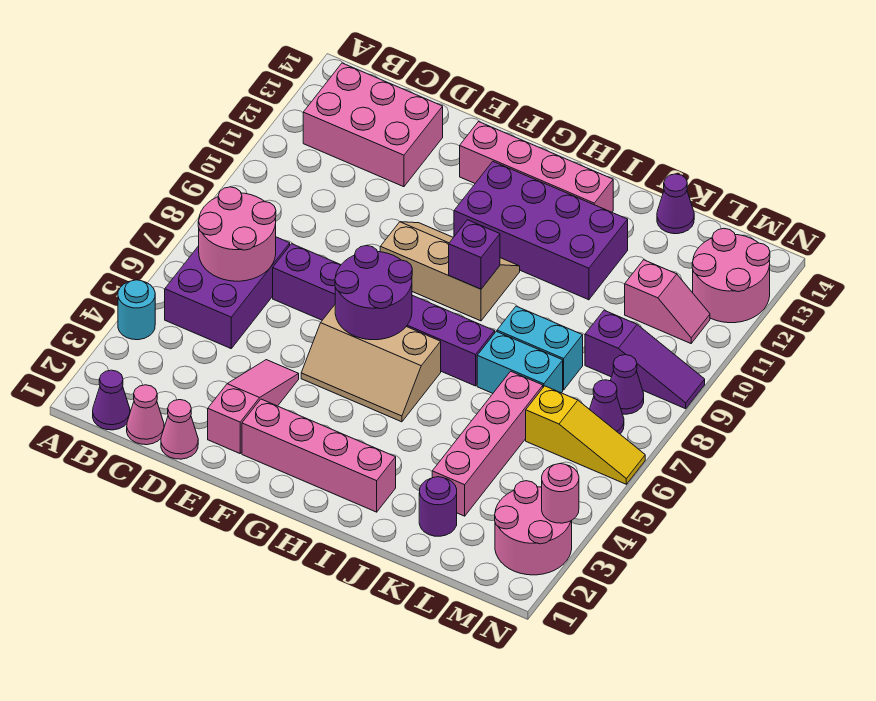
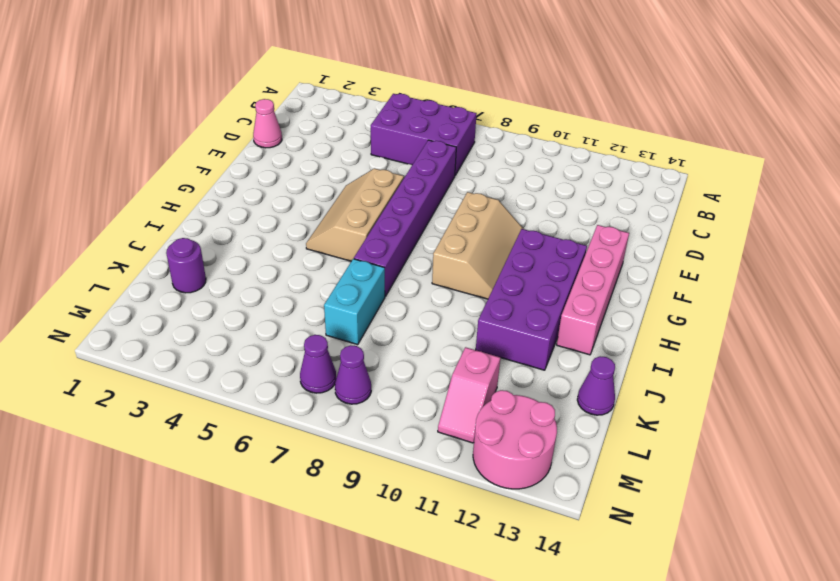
none -> cyan round brick A4 level 1
none -> purple cone B1 level 1
none -> pink brick B12:D13 level 1

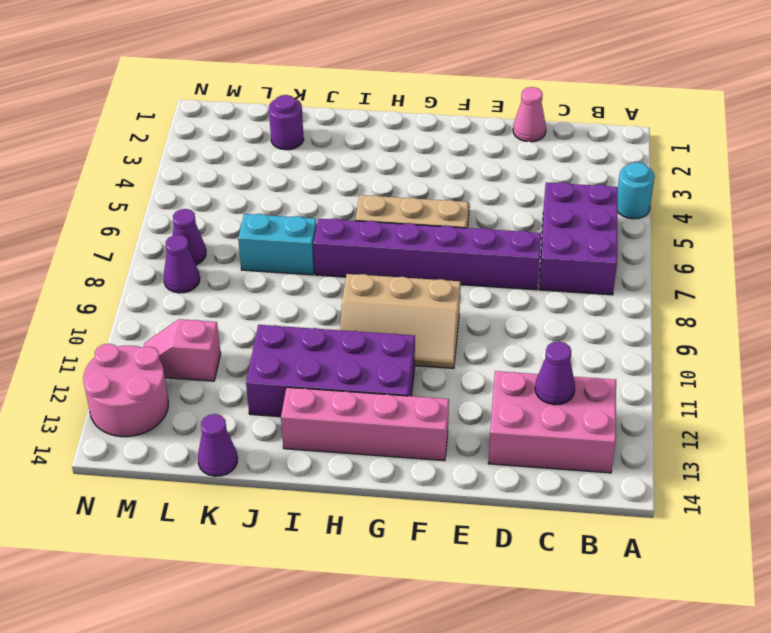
purple cone C12 level 2 -> purple cone B1 level 1
none -> pink cone C1 level 1
none -> pink slope E2:E4 level 1 top 2
none -> pink brick F2:I2 level 1

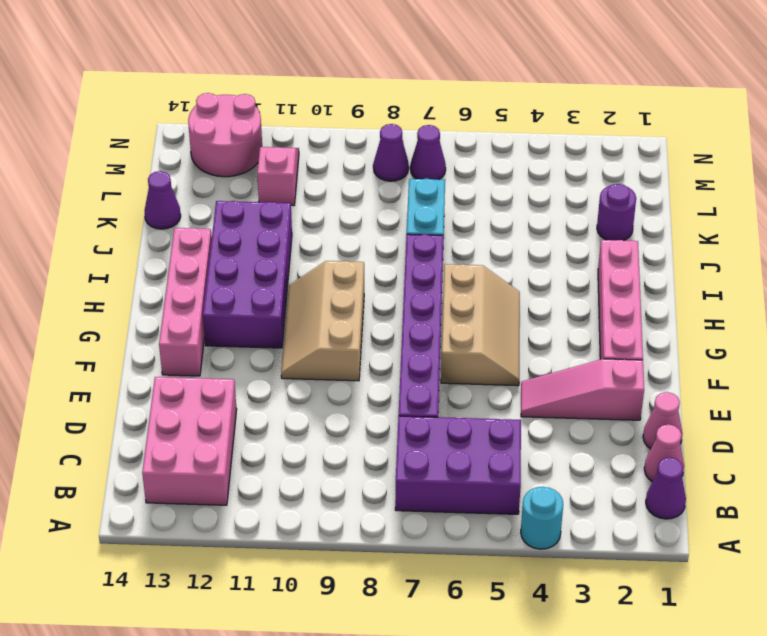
none -> cyan brick J8:K8 level 1
none -> pink brick K3:K6 level 1
none -> yellow slope L6:N6 level 1 top L

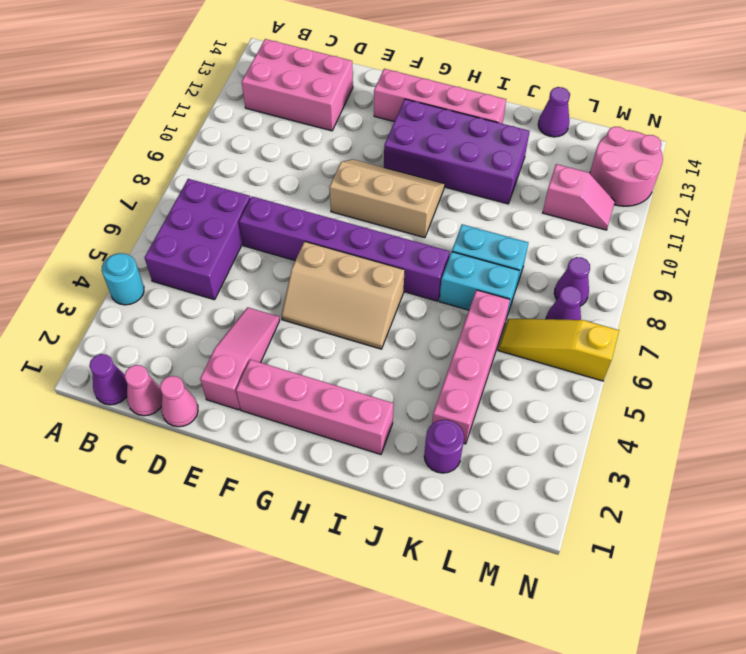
yellow slope L6:N6 level 1 top N -> yellow slope L6:N6 level 1 top L
none -> purple slope L9:N9 level 1 top L
none -> pink round brick M2:N3 level 1
none -> pink round brick B6:C7 level 2

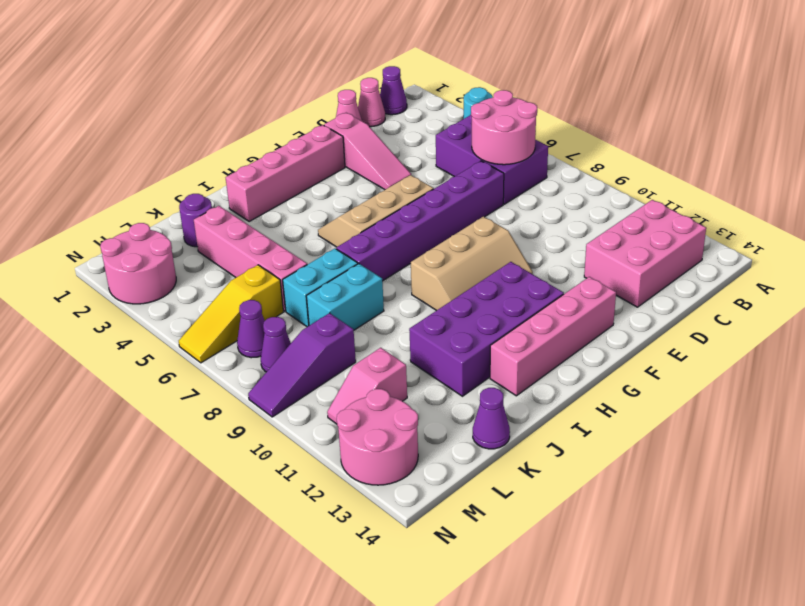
none -> purple round brick F6:G7 level 2
none -> purple brick H9 level 2
none -> pink round brick N3 level 2

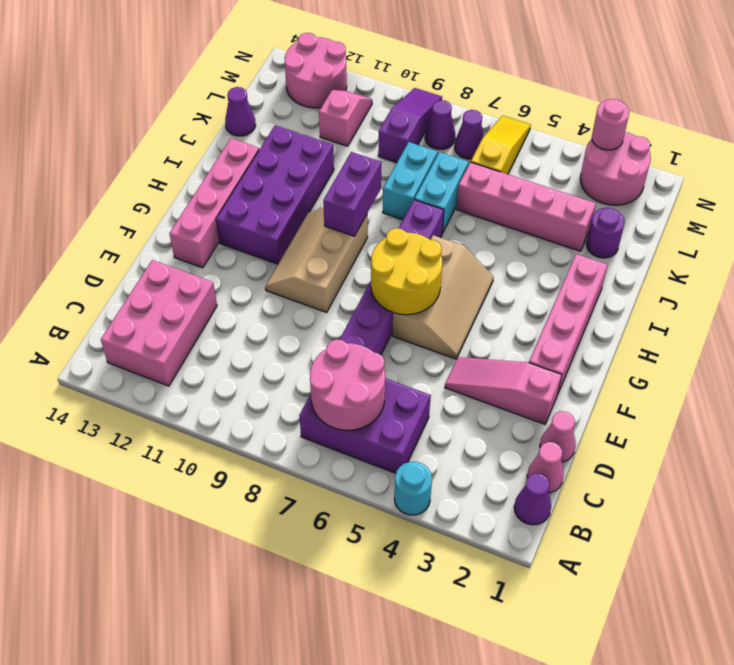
yellow round brick F6:G7 level 2 -> purple round brick F6:G7 level 2
purple brick H9:I9 level 2 -> purple brick H9 level 2

